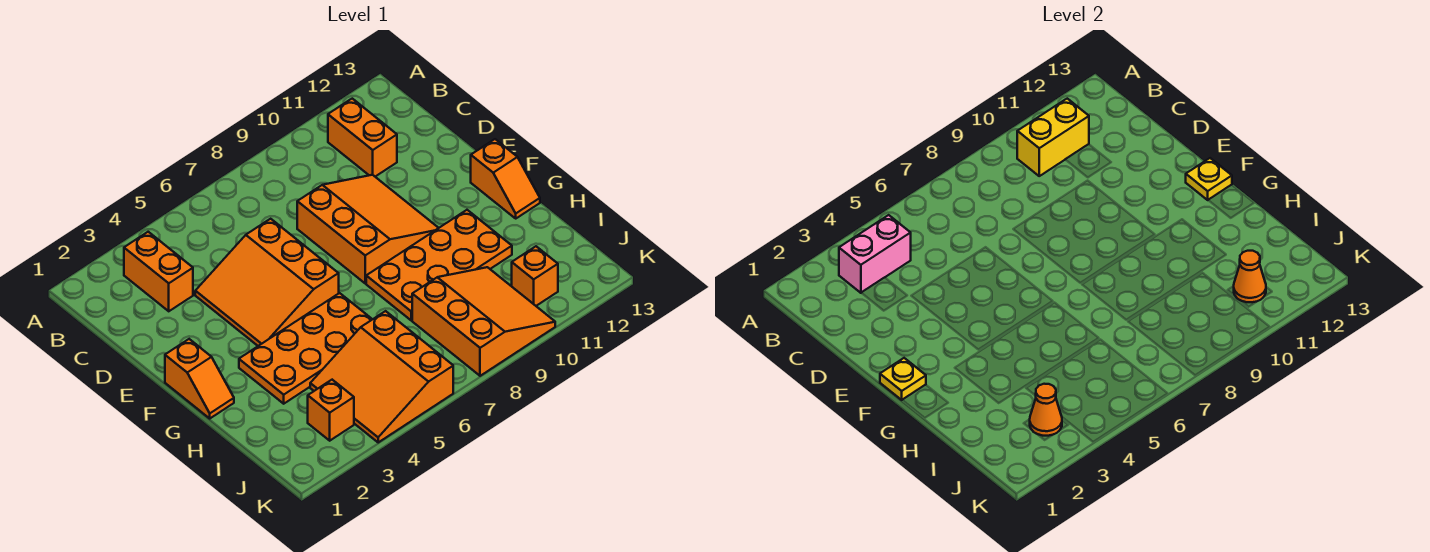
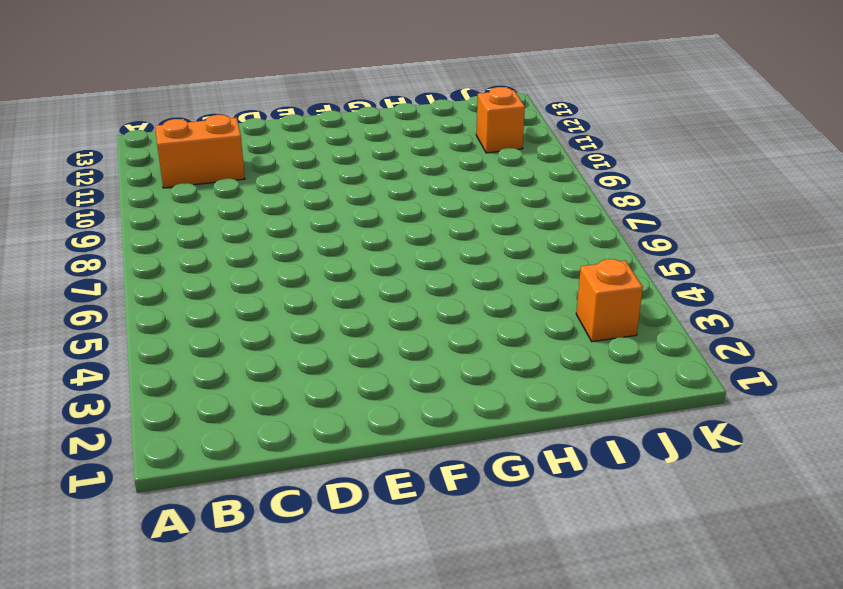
none -> orange brick B3:C3 level 1
none -> orange slope D4:F6 level 1 top 6
none -> orange slope D8:F10 level 1 top 8

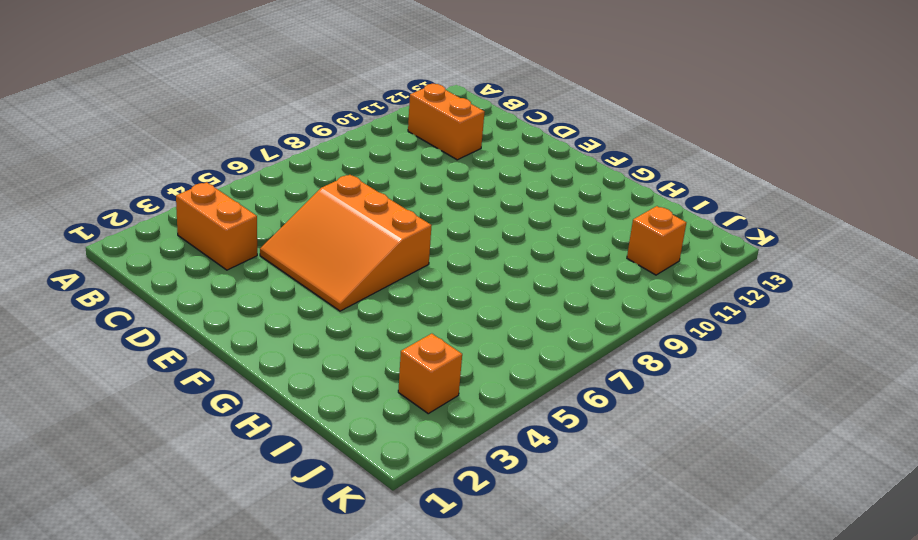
none -> orange slope D8:F10 level 1 top 8
none -> orange slope F1:G1 level 1 top F
none -> orange slope F13:G13 level 1 top F

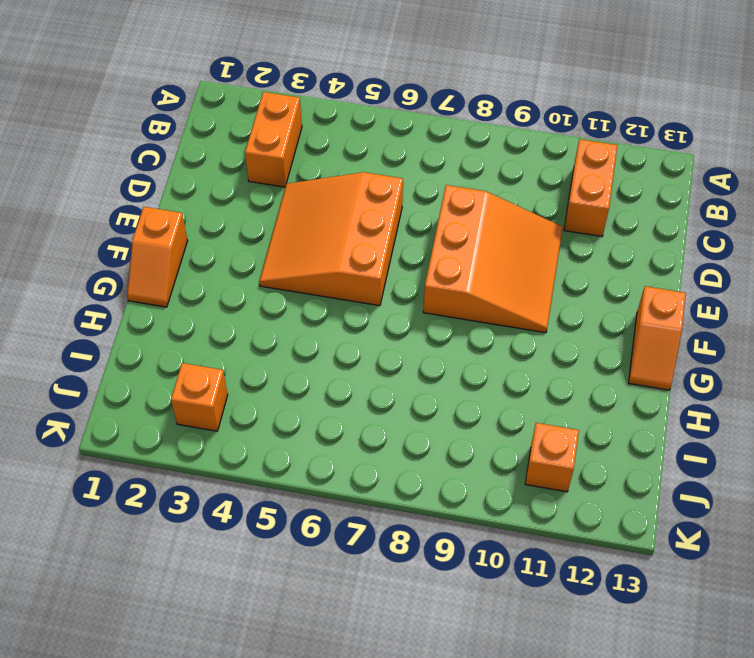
none -> orange plate G3:H6 level 1
none -> orange plate G8:H11 level 1
none -> orange slope I4:K6 level 1 top 6

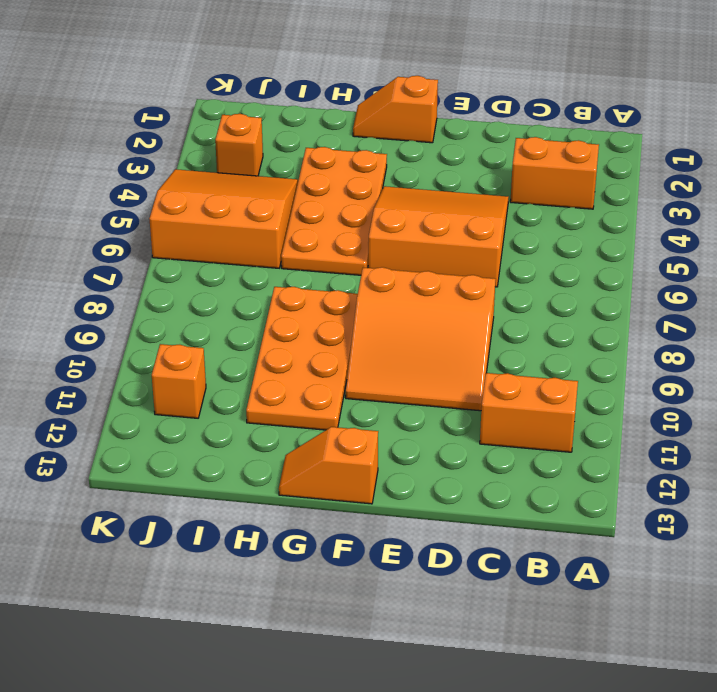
none -> orange slope I8:K10 level 1 top 8
none -> pink brick B3:B4 level 2
none -> yellow brick B10:B11 level 2

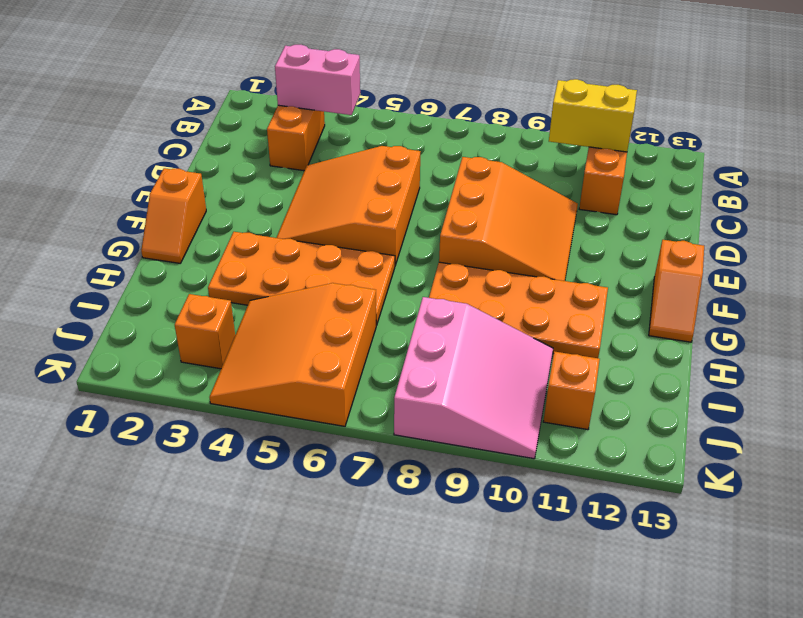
pink slope I8:K10 level 1 top 8 -> orange slope I8:K10 level 1 top 8
none -> yellow plate F1 level 2
none -> yellow plate F13 level 2
none -> orange cone J3 level 2

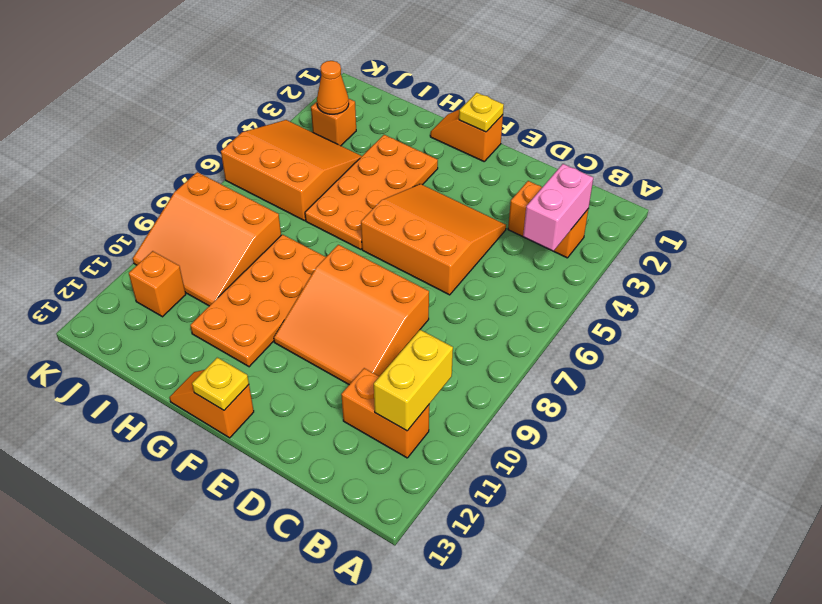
none -> orange cone J11 level 2

